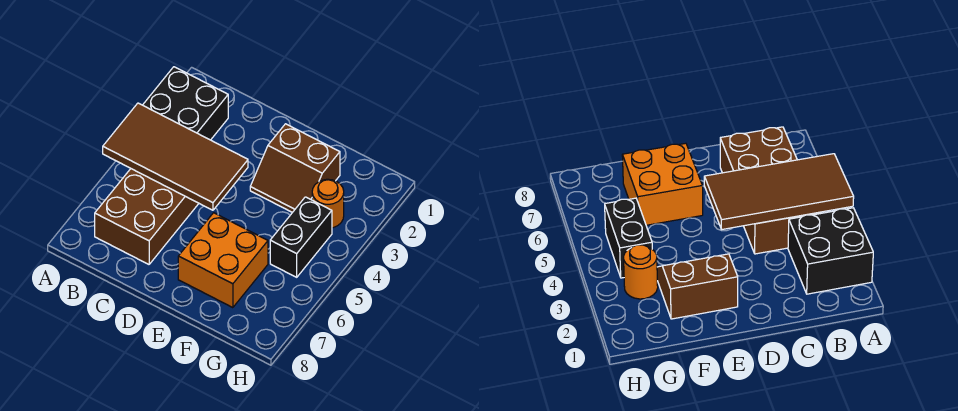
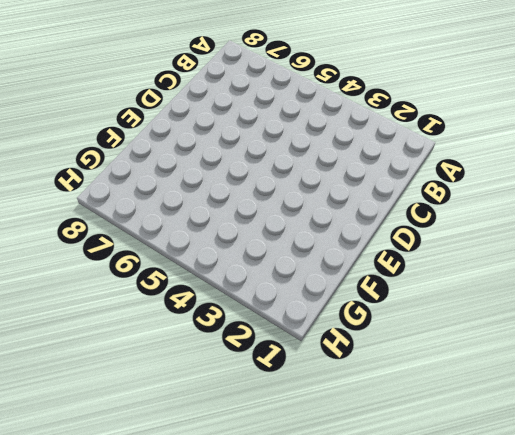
none -> black brick A2:B3 level 1
none -> brown brick B4:C7 level 1

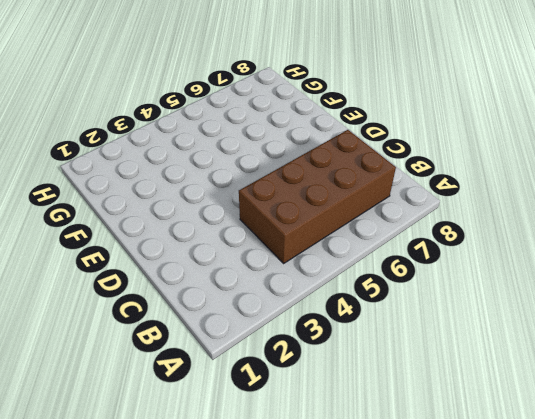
none -> black brick A2:B3 level 1
none -> brown slope E2:F3 level 1 top 2

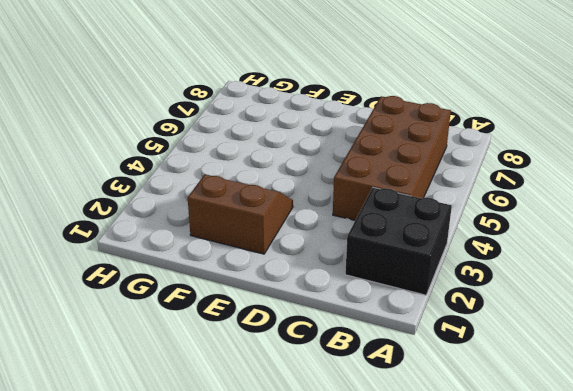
none -> orange brick E6:F7 level 1
none -> orange round brick G3 level 1

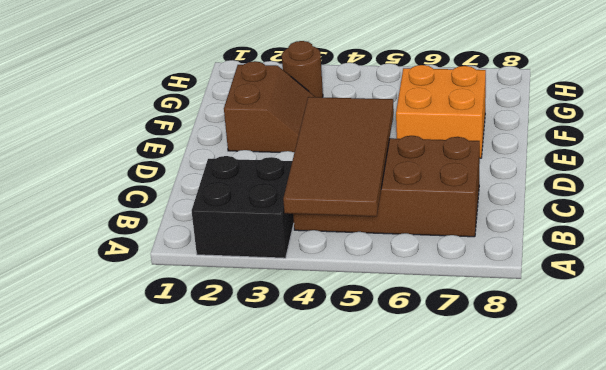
brown round brick G3 level 1 -> orange round brick G3 level 1
none -> black brick G4:G5 level 1

